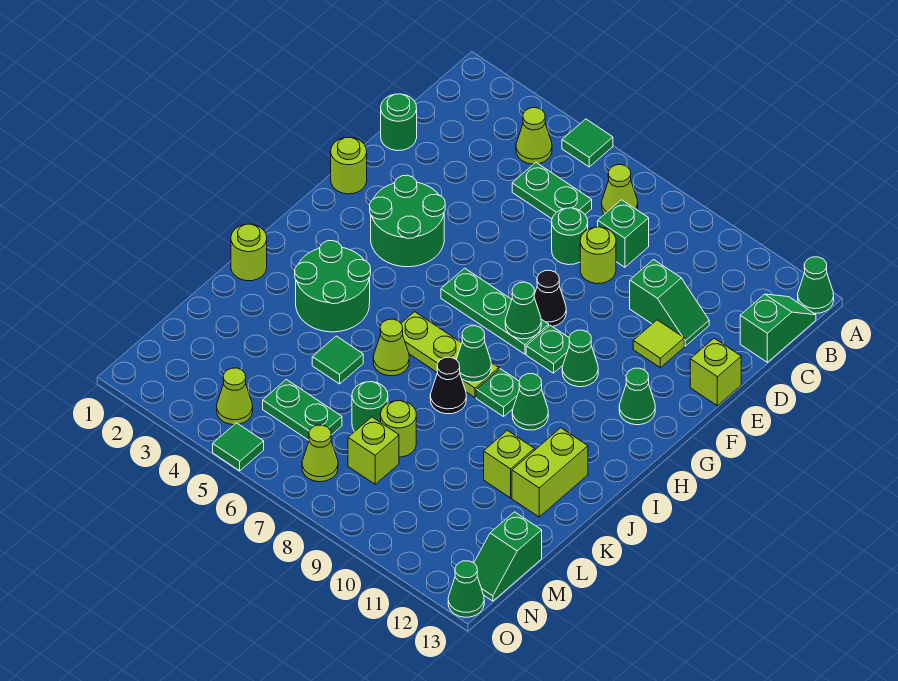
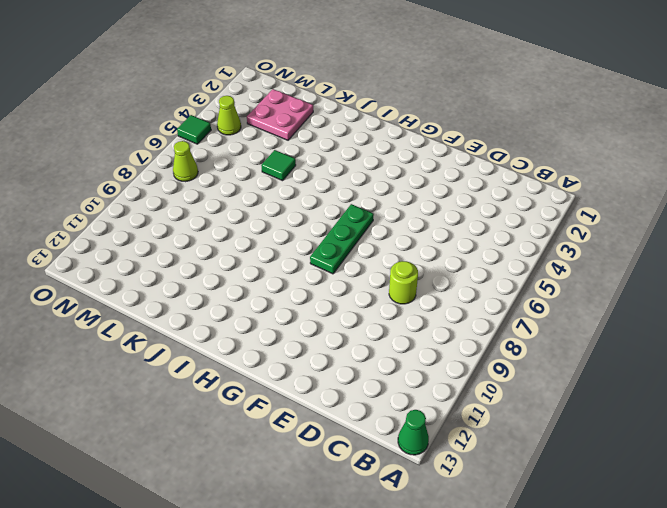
pink plate L2:M3 level 1 -> none
none -> green tile A5 level 1
none -> lime cone B4 level 1
none -> lime cone B7 level 1
none -> green slope B13:C13 level 1 top C

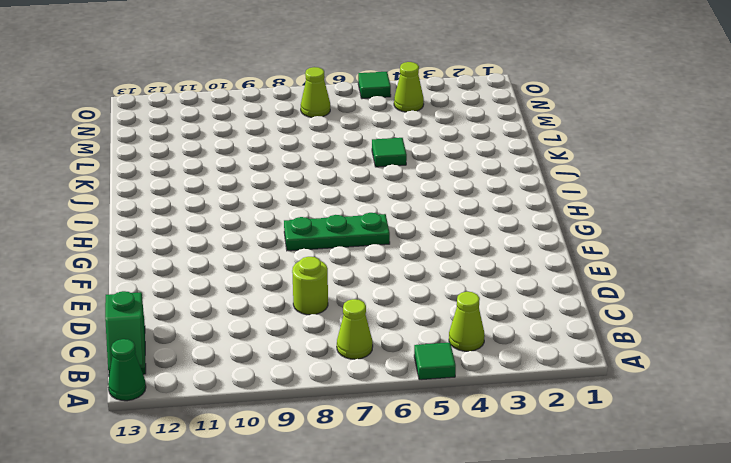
none -> green plate C5:C6 level 1
none -> green brick C8 level 1
none -> green round brick D1 level 1
none -> green round brick D7 level 1

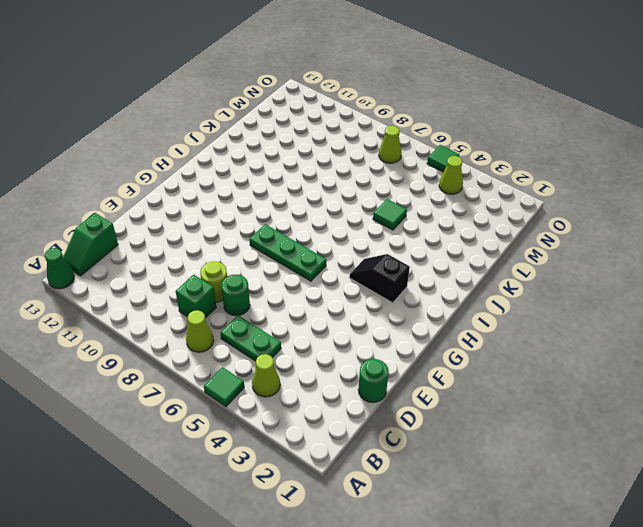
black slope H3:H4 level 1 top 3 -> none
none -> green slope D10:D11 level 1 top 10
none -> lime tile E11 level 1
none -> lime brick E13 level 1
none -> lime round brick F1 level 1

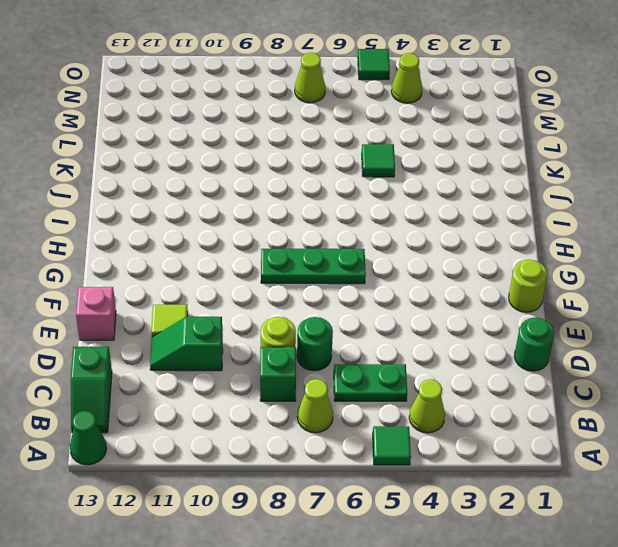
pink brick E13 level 1 -> lime brick E13 level 1
none -> green round brick F3:G4 level 1
none -> black cone F8 level 1
none -> green plate G9 level 1
none -> green cone G10 level 1

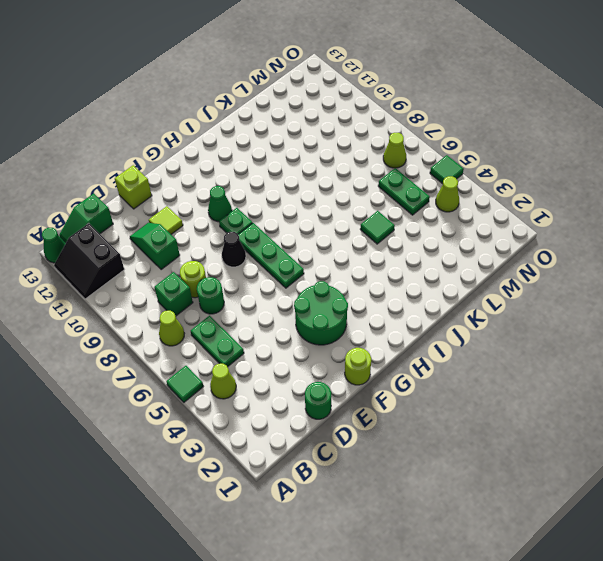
black slope A11:B12 level 1 top B -> none
none -> green cone G12 level 1
none -> green round brick I3:J4 level 1
none -> lime plate I6:I8 level 1
none -> green plate I9 level 1

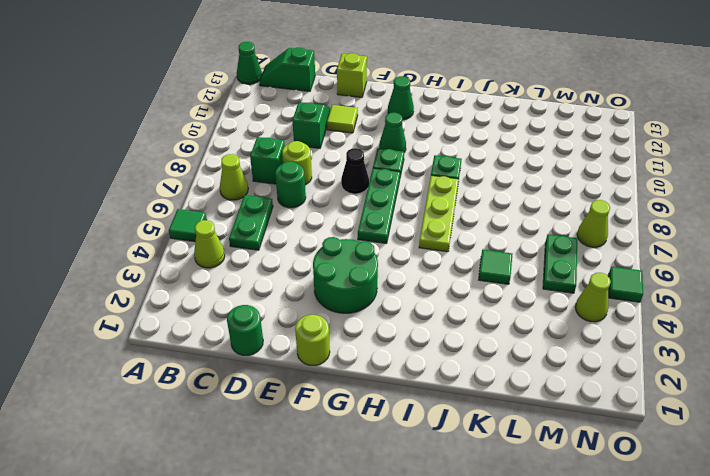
none -> green round brick I3:J4 level 1
none -> green cone I10 level 1
none -> lime round brick J1 level 1
none -> lime cone J6 level 1

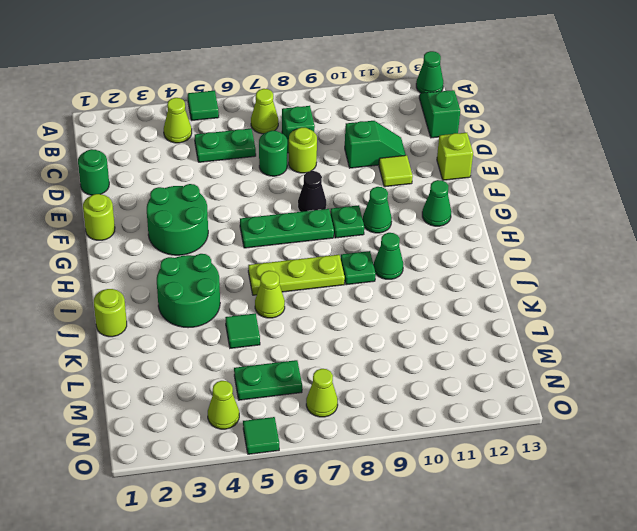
none -> black cone J8 level 1
none -> lime brick J12:K12 level 1
none -> lime brick K11 level 1
none -> green round brick L7 level 1

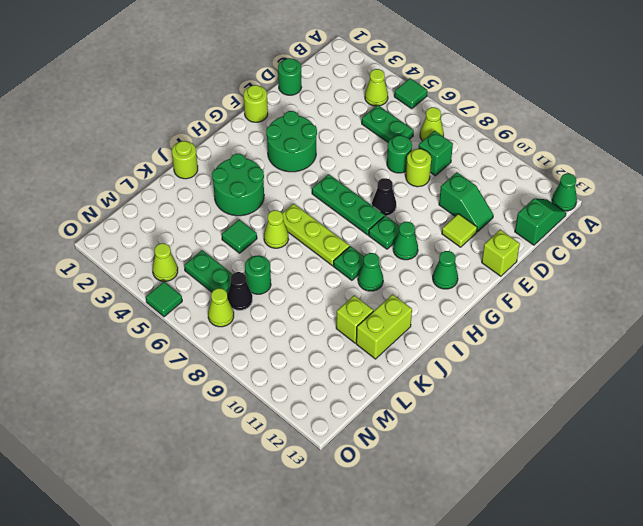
black cone M7 level 1 -> black cone J8 level 1
none -> lime round brick L8 level 1
none -> lime brick M8 level 1
none -> green slope M13:N13 level 1 top M
none -> green cone O13 level 1

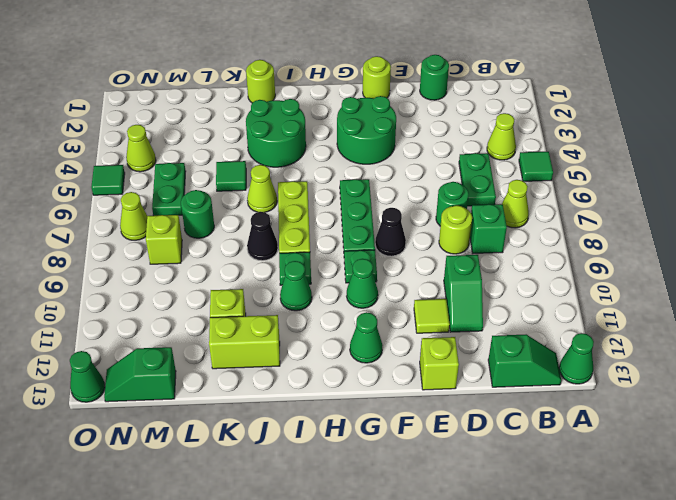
none -> lime round brick L8 level 1
none -> green cone G8 level 2
none -> green cone I8 level 2

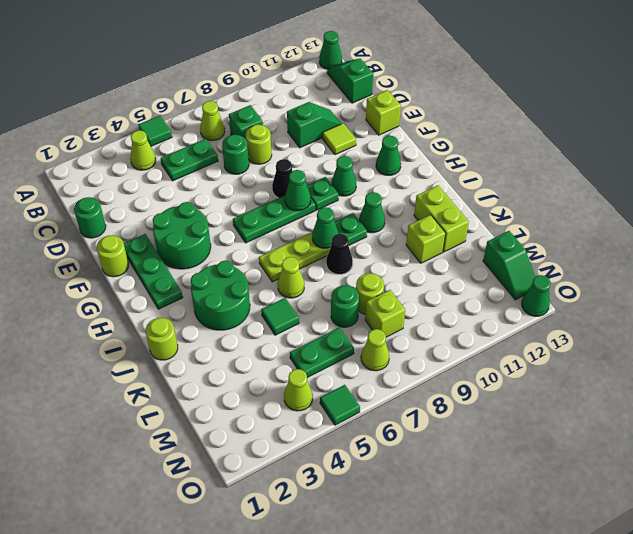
green plate F2:H2 level 1 -> none

